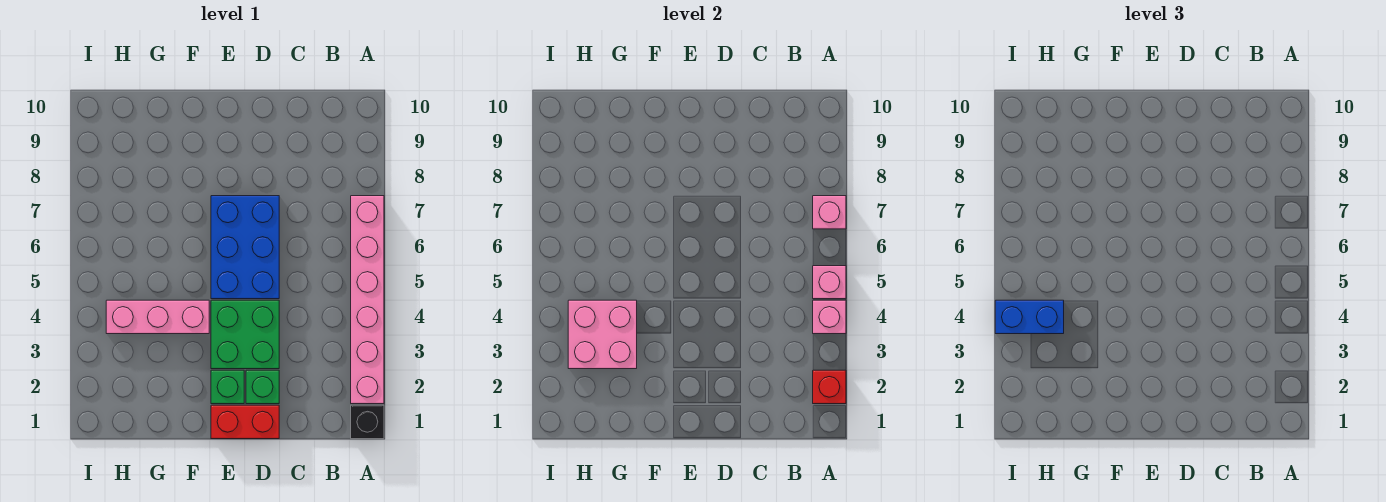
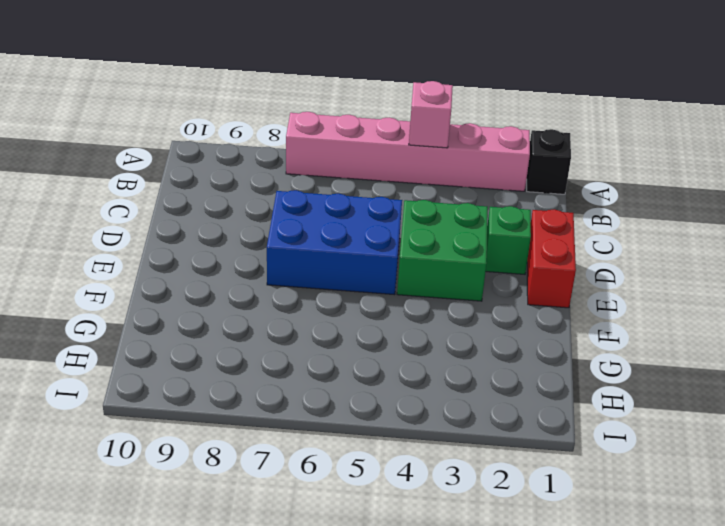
none -> green brick E2 level 1
none -> pink brick F4:H4 level 1
none -> red brick A2 level 2

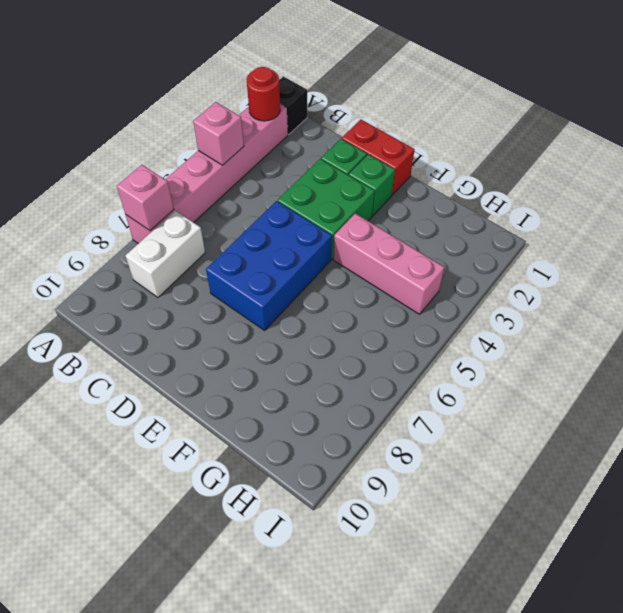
red round brick A2 level 2 -> red brick A2 level 2
white brick B7:B8 level 1 -> none
none -> pink brick A5 level 2
none -> pink brick G3:H4 level 2
none -> blue brick H4:I4 level 3

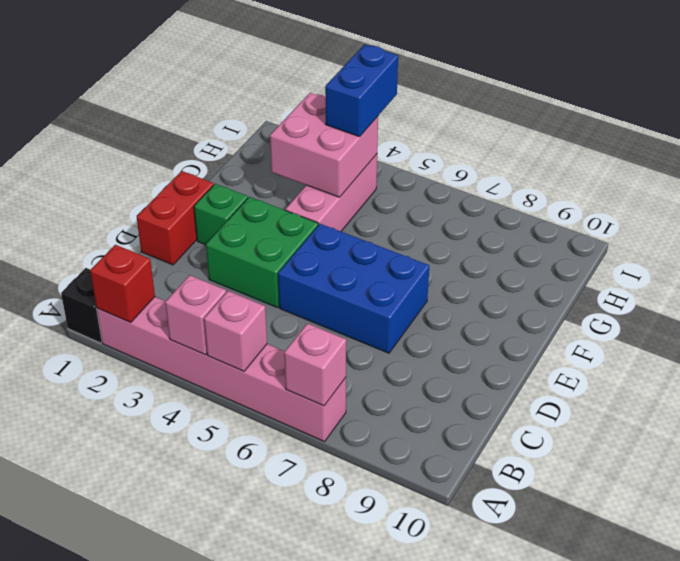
none -> green brick D2 level 1

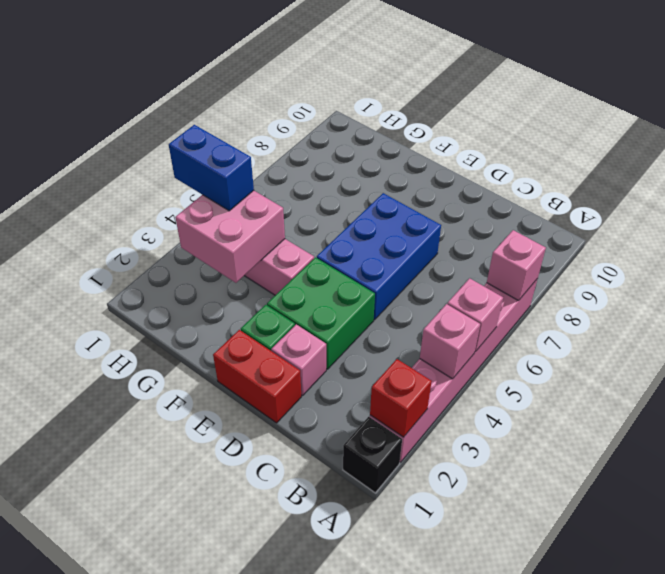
pink brick D2 level 1 -> green brick D2 level 1

